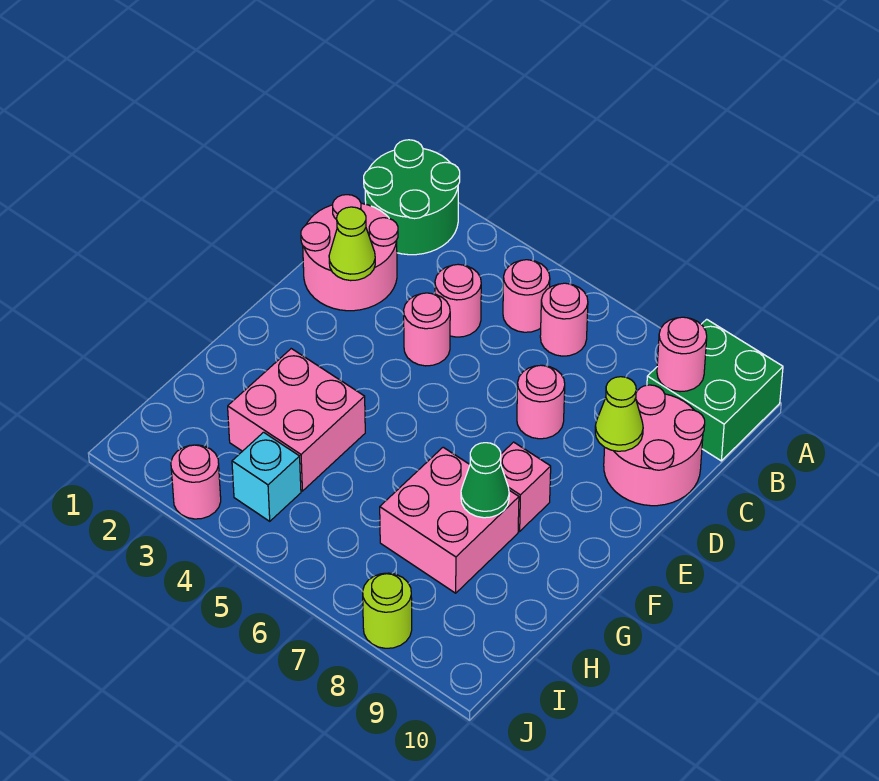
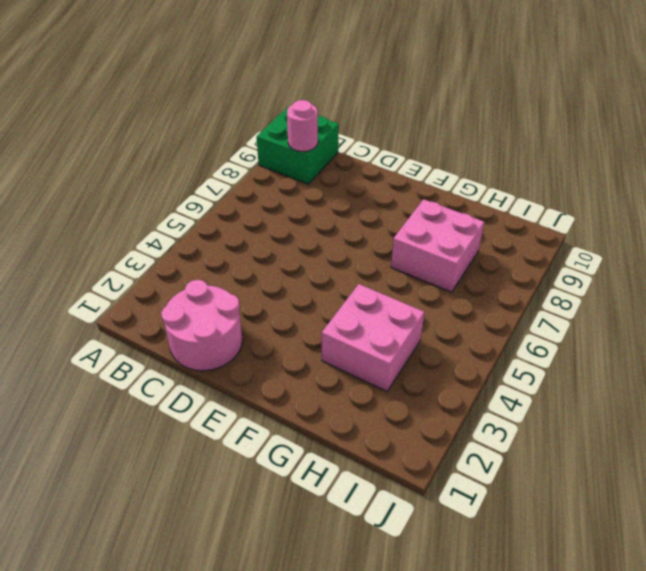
none -> green round brick A1:B2 level 1
none -> pink round brick B5 level 1
none -> pink round brick B6 level 1

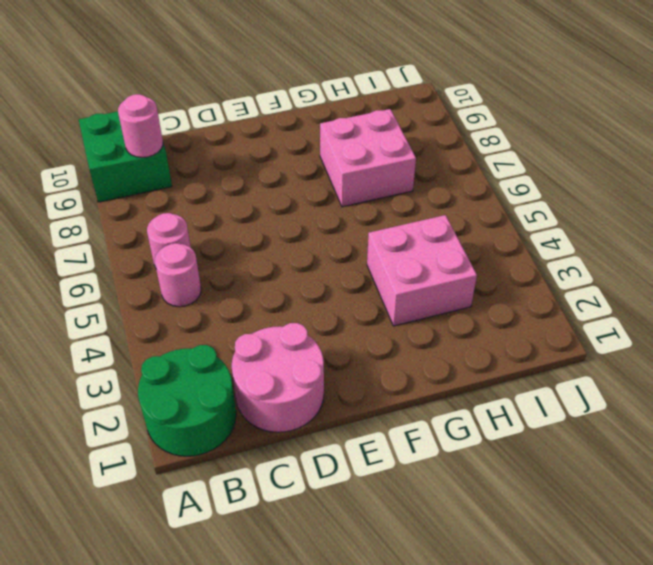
none -> pink round brick C4 level 1
none -> pink round brick C9:D10 level 1
none -> pink round brick D4 level 1

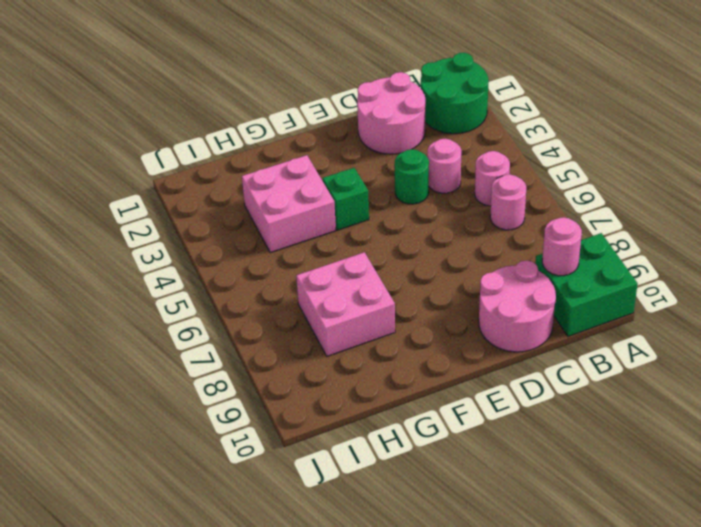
green round brick D4 level 1 -> pink round brick D4 level 1
green brick F4 level 1 -> none
none -> pink round brick D7 level 1
none -> pink brick F8 level 1
none -> cyan brick I4 level 1

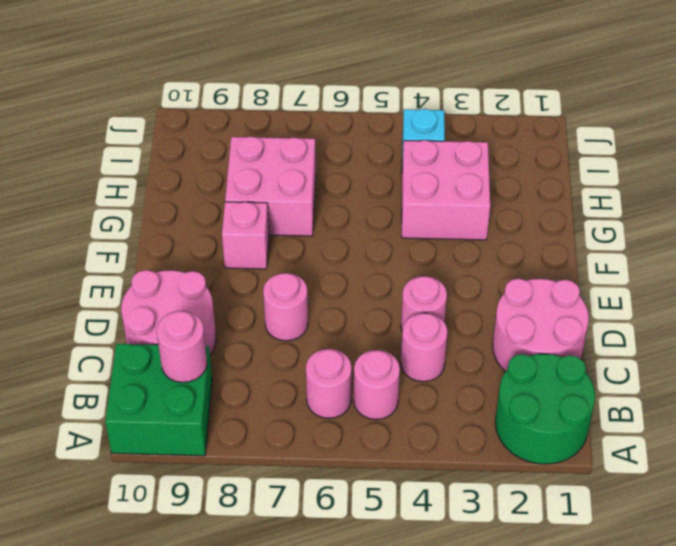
none -> pink round brick J3 level 1
none -> lime round brick J8 level 1
none -> lime cone D2 level 2

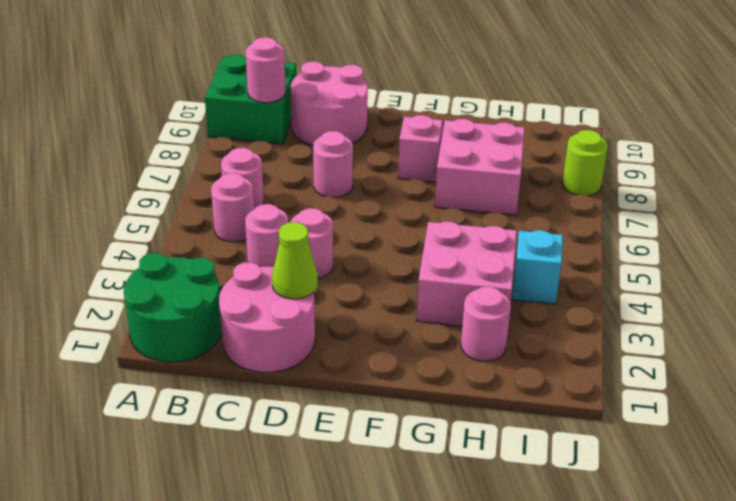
pink round brick H2 level 1 -> pink round brick J3 level 1
none -> lime cone D9 level 2
none -> green cone G8 level 2

